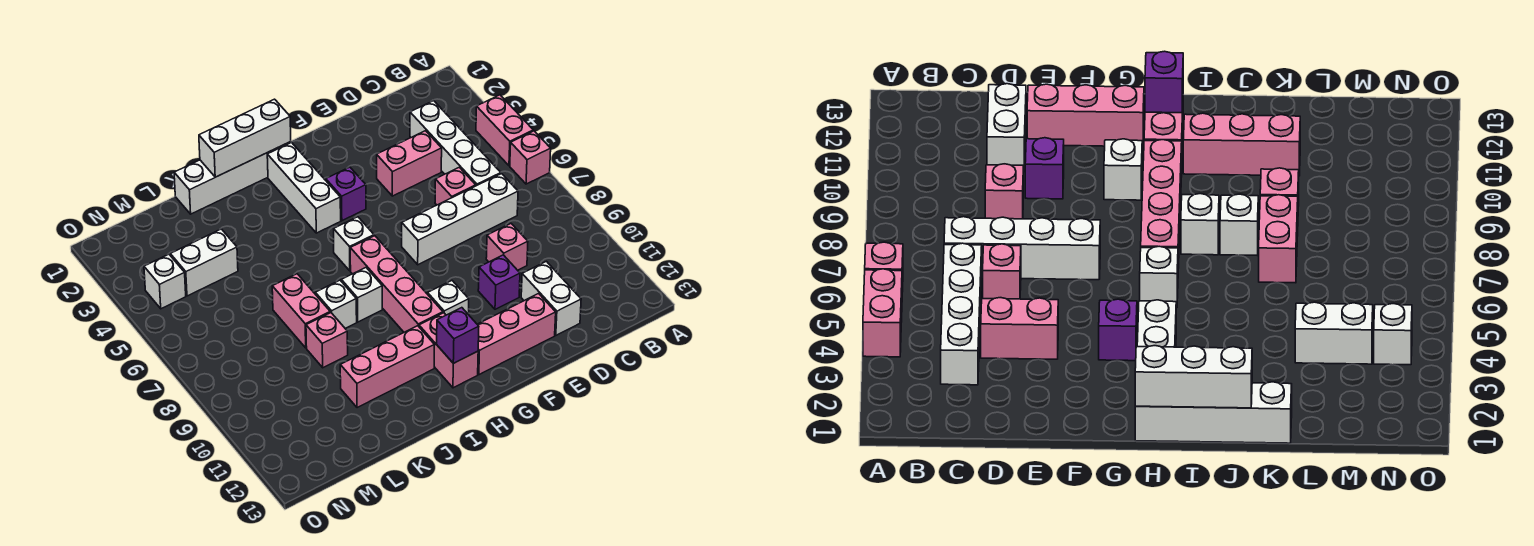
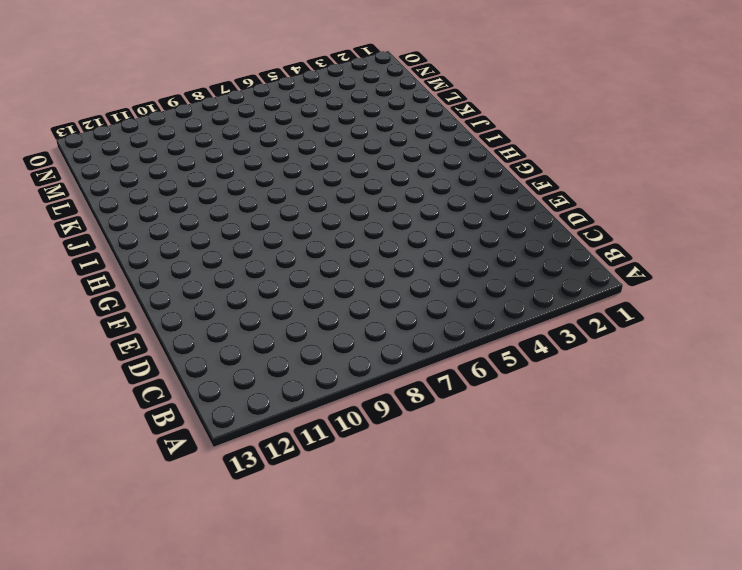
none -> pink brick A4:A5 level 1
none -> pink brick A6 level 1
none -> white brick C3:C6 level 1

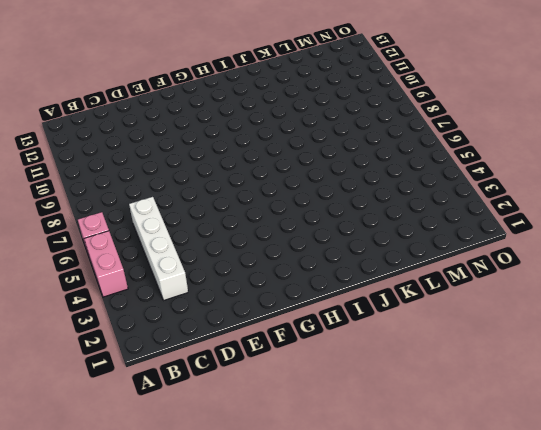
none -> white brick C7:F7 level 1
none -> pink brick D4:E4 level 1
none -> pink brick D6 level 1

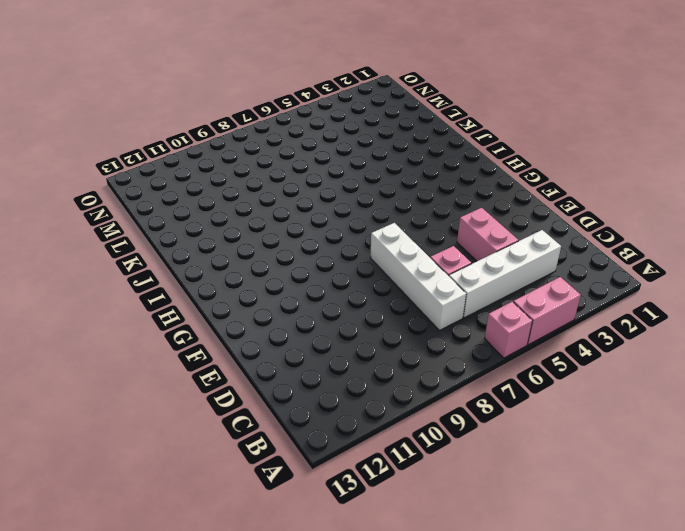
none -> pink brick D9 level 1
none -> white brick D11:D12 level 1
none -> purple brick E10 level 1

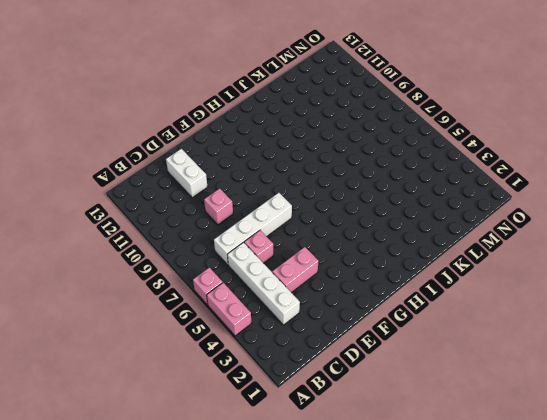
none -> purple brick E10 level 1
none -> pink brick E12:G12 level 1
none -> purple brick G4 level 1

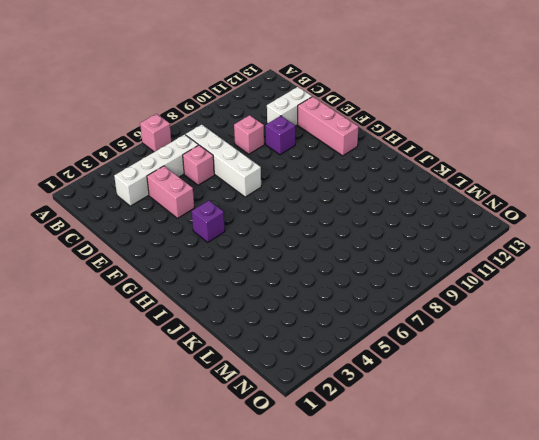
none -> pink brick A4:A5 level 1
none -> white brick G10 level 1
none -> white brick H1:K1 level 1

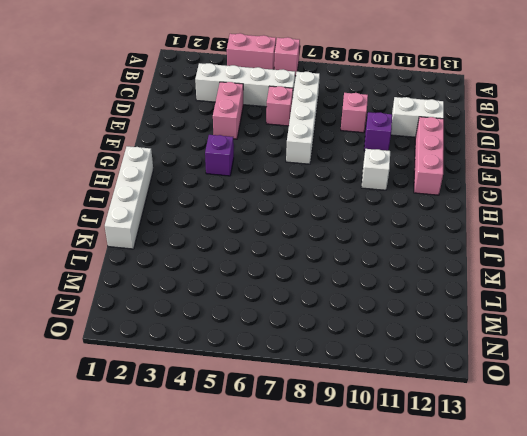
none -> white brick H2:H4 level 1
none -> white brick H6 level 1
none -> pink brick H7:H10 level 1

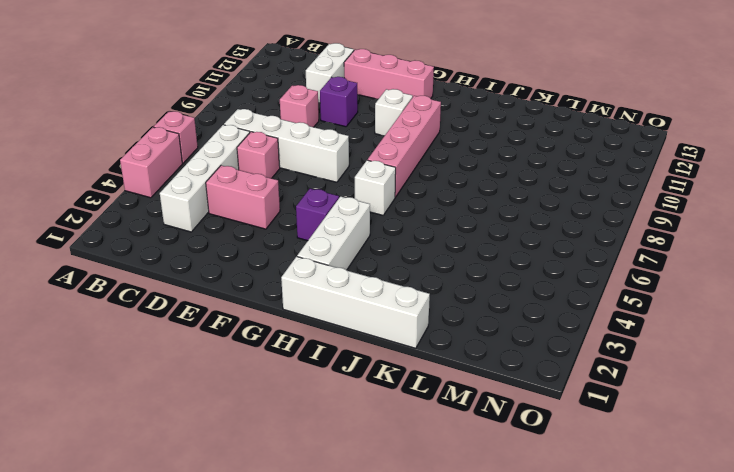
none -> pink brick H11:H12 level 1
none -> white brick I8 level 1
none -> pink brick I11:K11 level 1

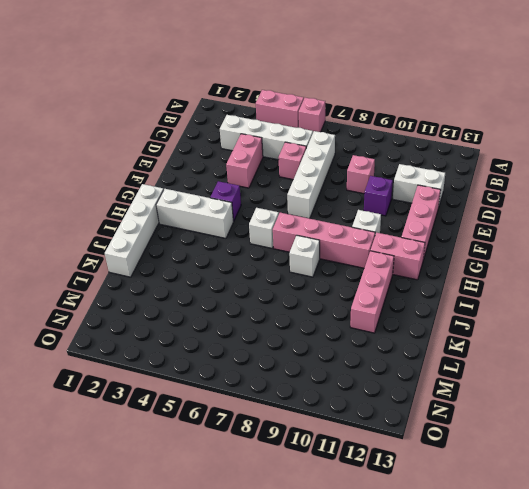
none -> white brick J8 level 1
none -> pink brick K7:K8 level 1
none -> pink brick K9 level 1

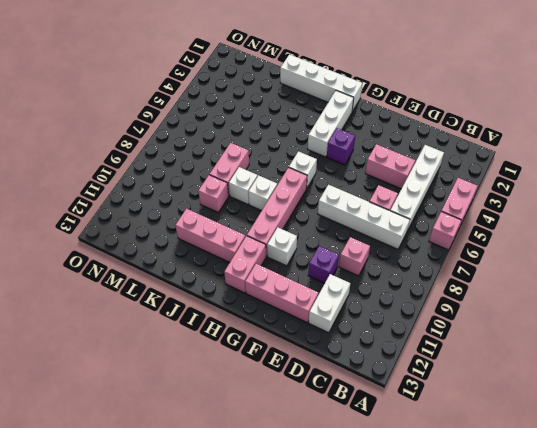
none -> white brick L4:M4 level 1
none -> white brick N4 level 1
none -> white brick H1:J1 level 2

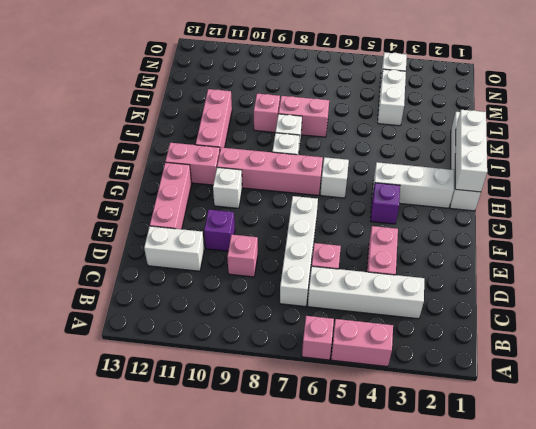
none -> purple brick H12 level 2

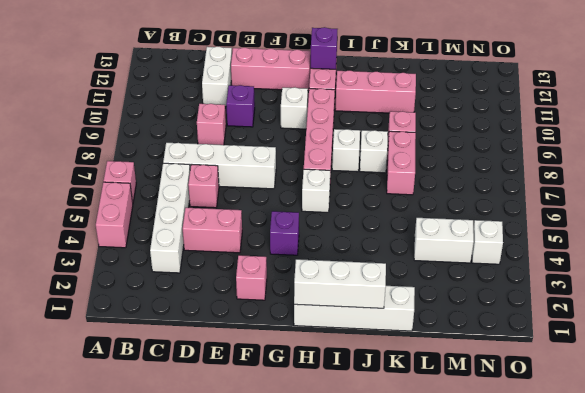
pink brick F2 level 1 -> none
none -> white brick H2:H4 level 1

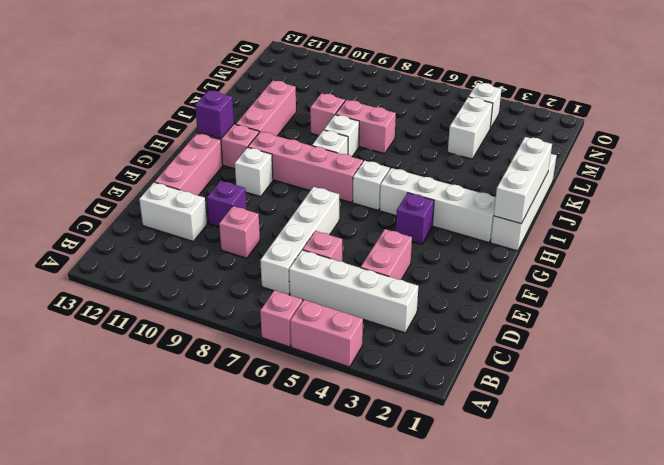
white brick H2:H5 level 1 -> white brick H2:H4 level 1

